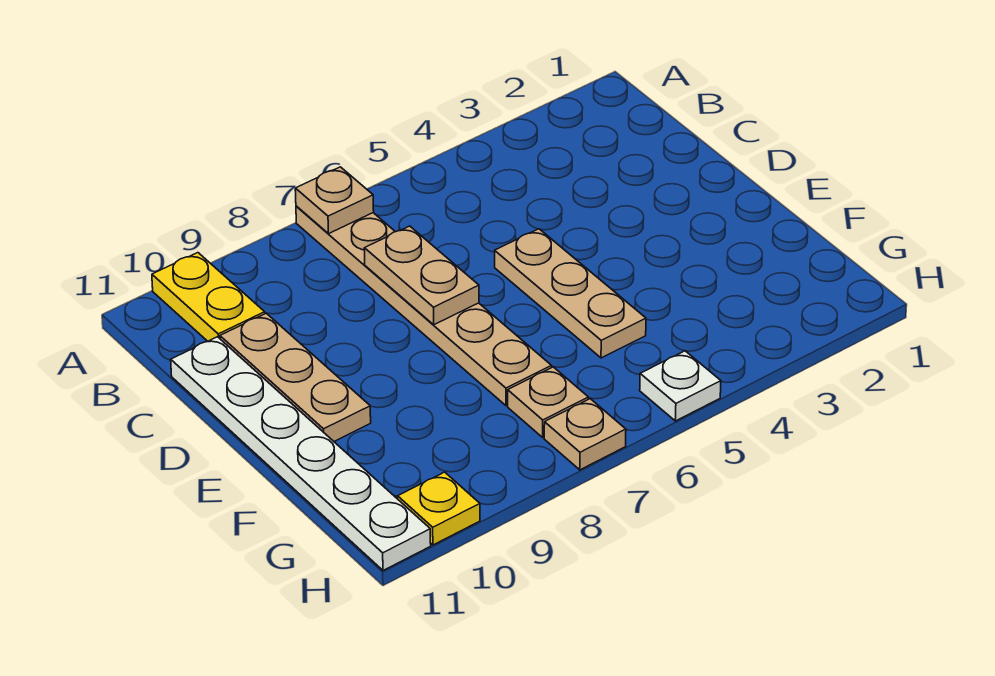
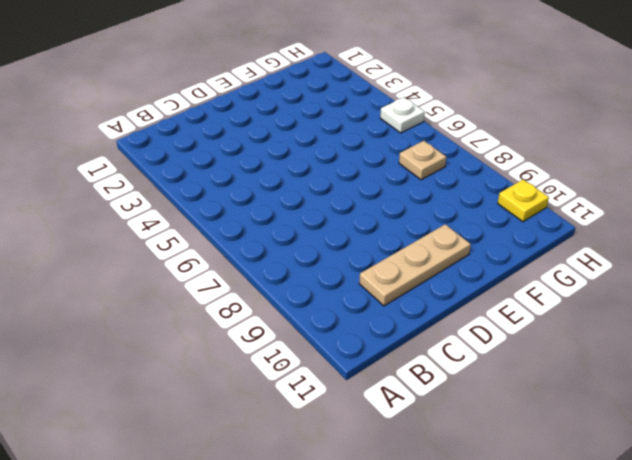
none -> tan plate A7:F7 level 1
none -> yellow plate A10:B10 level 1

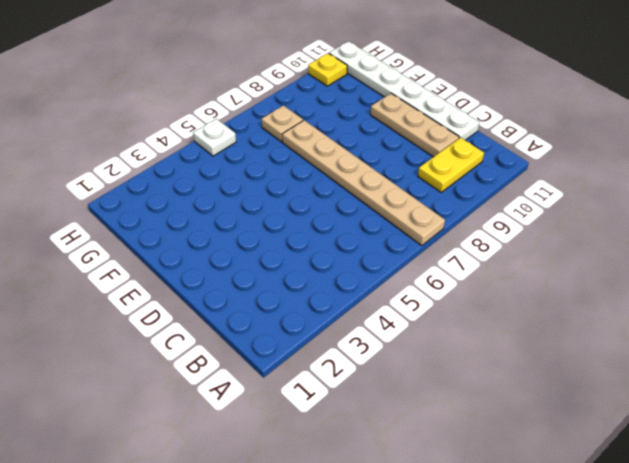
yellow plate B9:B10 level 1 -> yellow plate A10:B10 level 1
none -> tan plate D5:F5 level 1
none -> tan plate H7 level 1

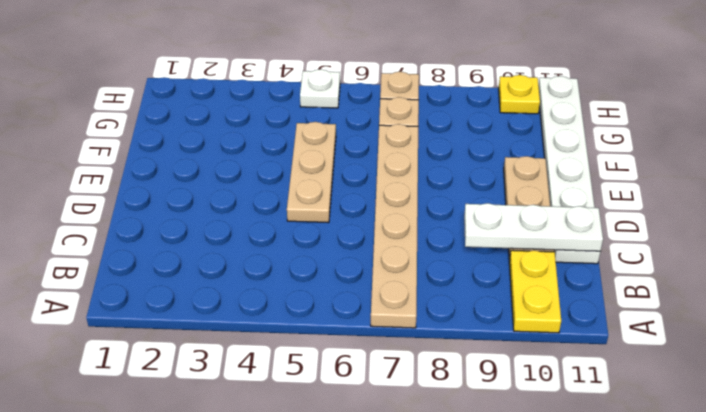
white plate C9:C11 level 2 -> none
none -> tan plate A7 level 2
none -> tan plate C7:D7 level 2

